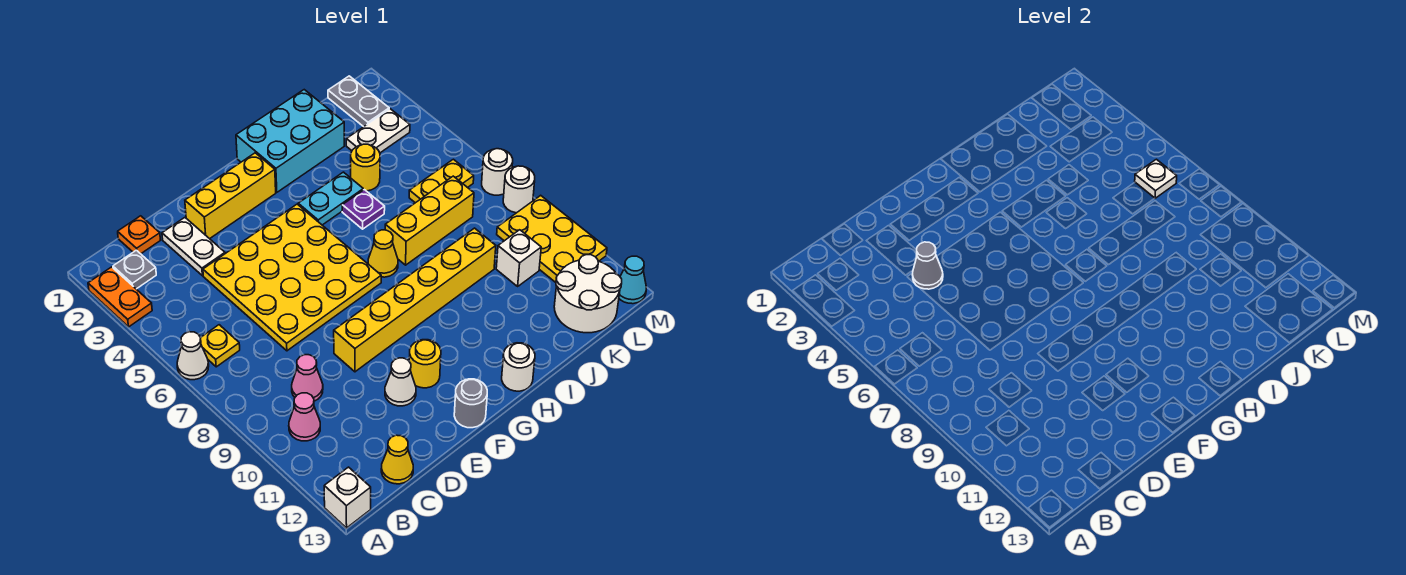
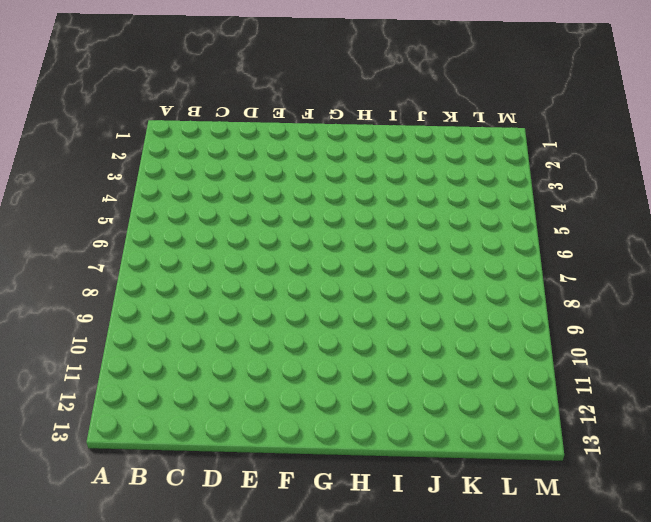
none -> orange plate A2:A3 level 1
none -> white cone A6 level 1
none -> white brick A13 level 1
none -> grey plate B2 level 1

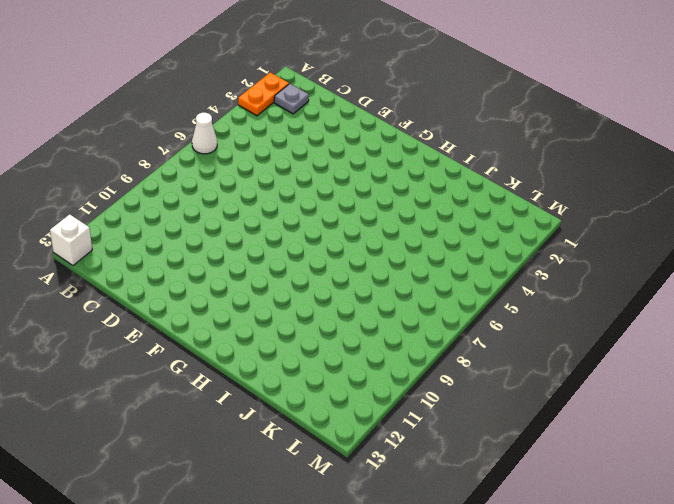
none -> yellow plate B6 level 1
none -> pink cone B10 level 1
none -> orange plate C1 level 1
none -> pink cone C9 level 1

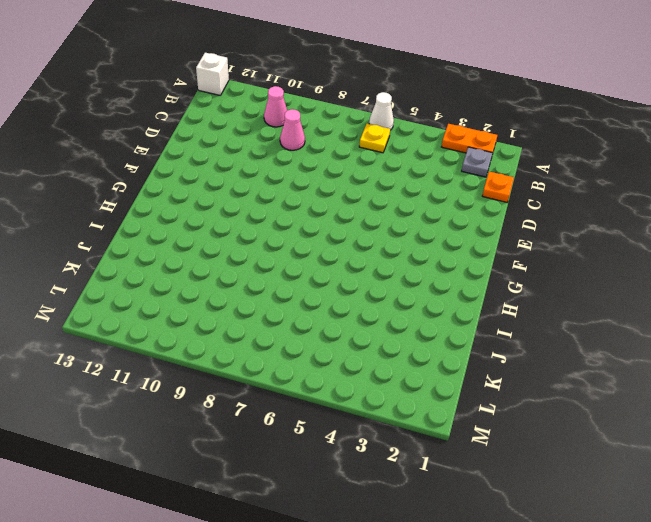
none -> yellow cone C13 level 1
none -> white plate D2:D3 level 1
none -> yellow plate D4:G7 level 1
none -> yellow brick E2:G2 level 1

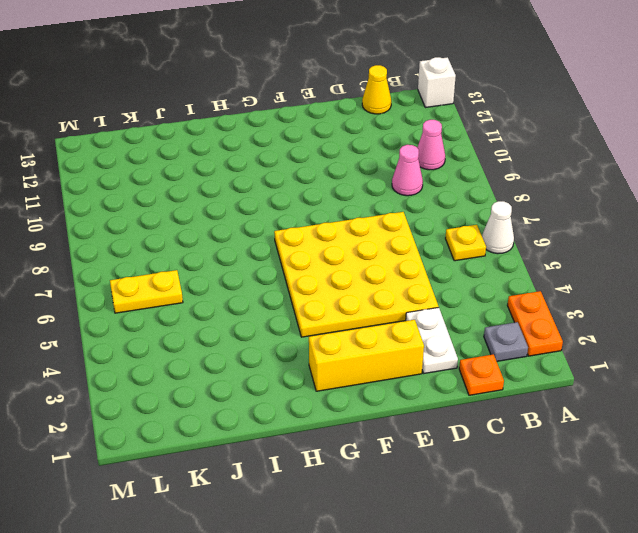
none -> yellow brick E9:J9 level 1
none -> white cone E11 level 1
none -> yellow round brick F11 level 1
none -> grey round brick F13 level 1

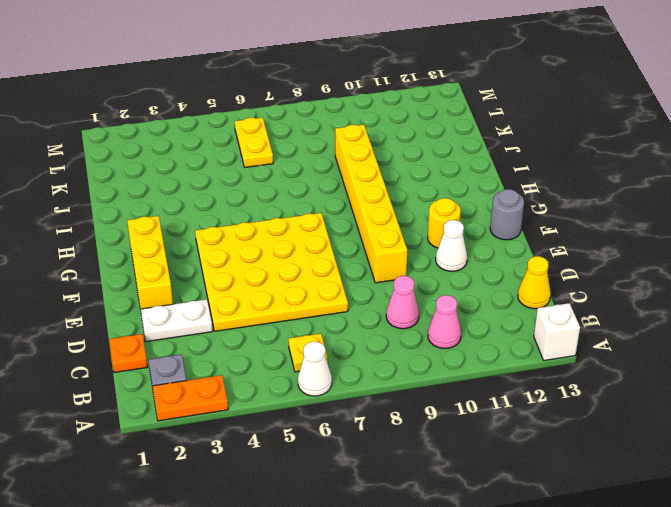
none -> cyan brick H1:J2 level 1
none -> cyan plate H4:I4 level 1
none -> yellow cone H7 level 1
none -> white round brick H13 level 1

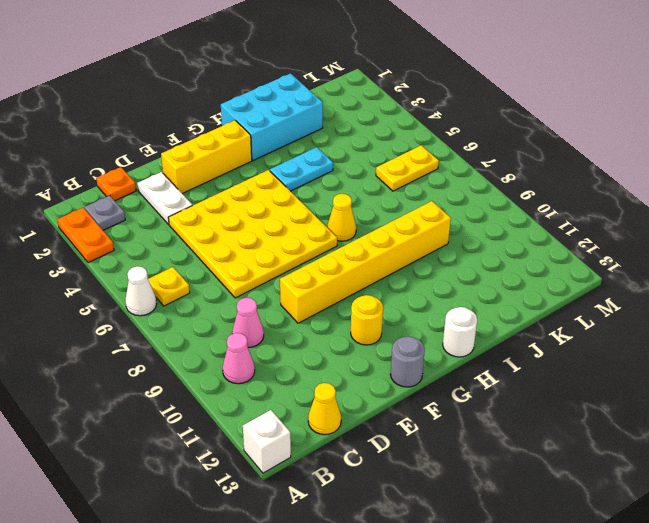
none -> white cone E11 level 1
none -> purple plate I5 level 1
none -> yellow brick I7:K7 level 1
none -> yellow round brick J4 level 1

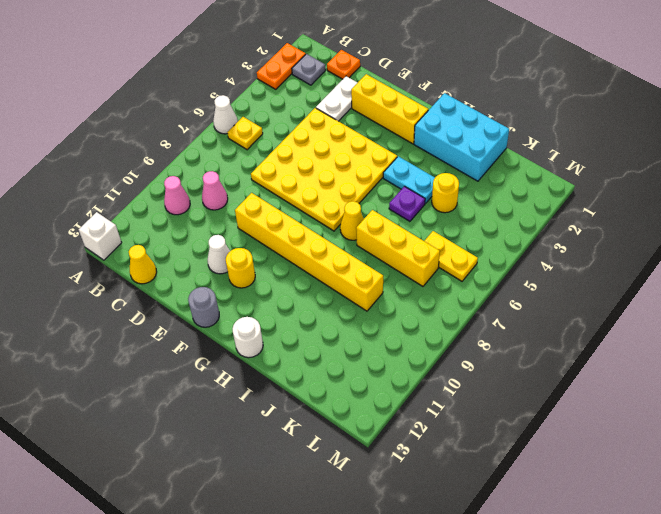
none -> white plate K3:L3 level 1
none -> white brick K10 level 1
none -> white round brick K12:L13 level 1
none -> grey plate L1:L2 level 1

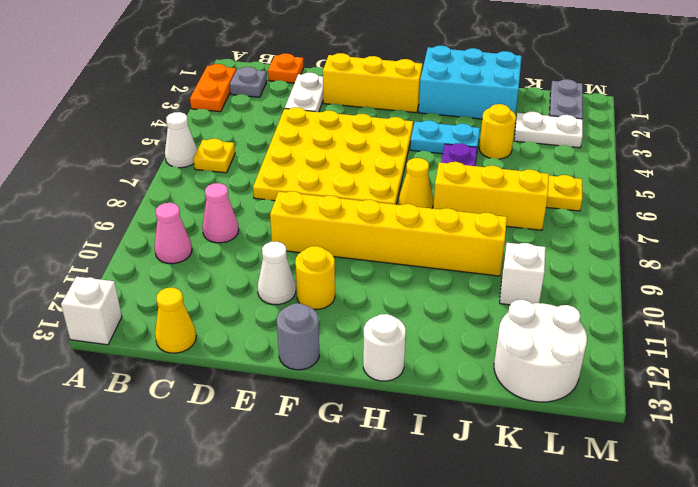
none -> yellow plate L9:M11 level 1
none -> white round brick M7 level 1
none -> white round brick M8 level 1
none -> cyan cone M13 level 1

